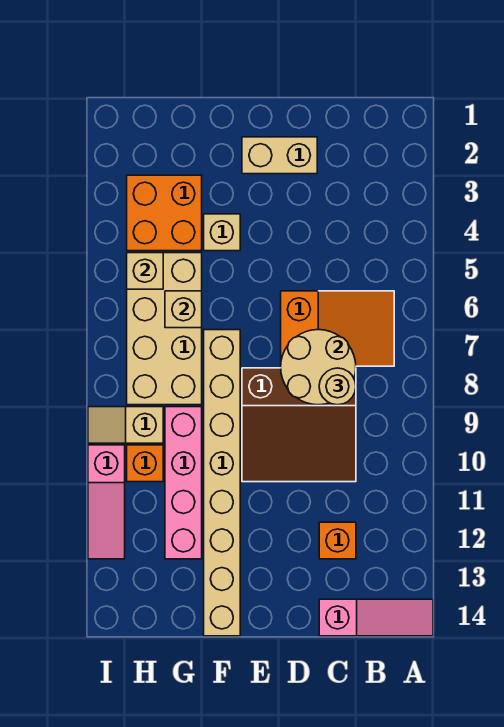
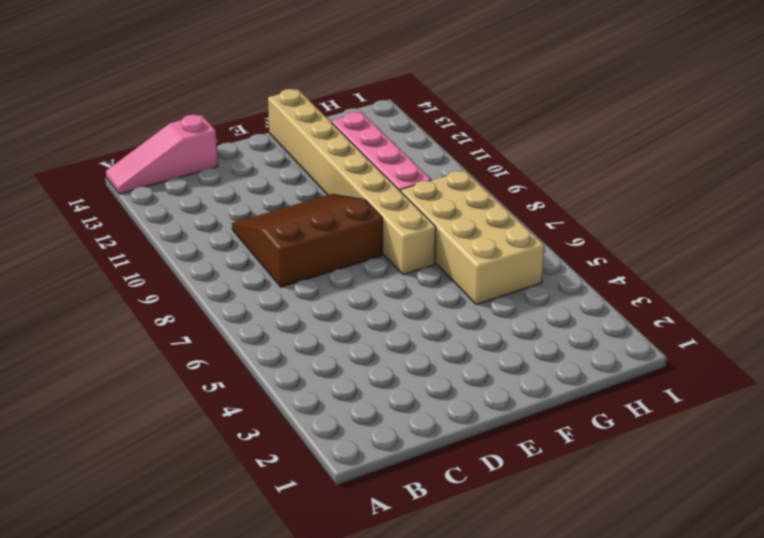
none -> orange slope B6:D7 level 1 top D
none -> orange brick C12 level 1
none -> tan brick D2:E2 level 1

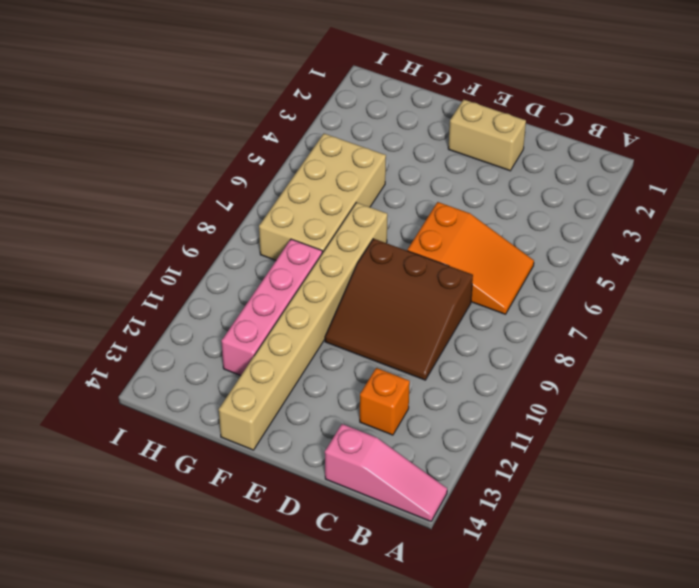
none -> tan brick F4 level 1
none -> orange brick G3:H4 level 1
none -> tan slope H9:I9 level 1 top H

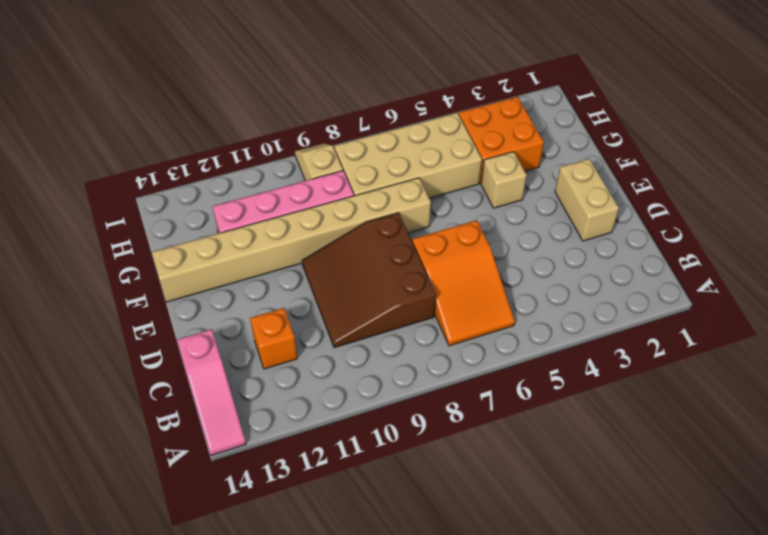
none -> orange brick H10 level 1
none -> pink slope I10:I12 level 1 top 10
none -> tan round brick C7:D8 level 2

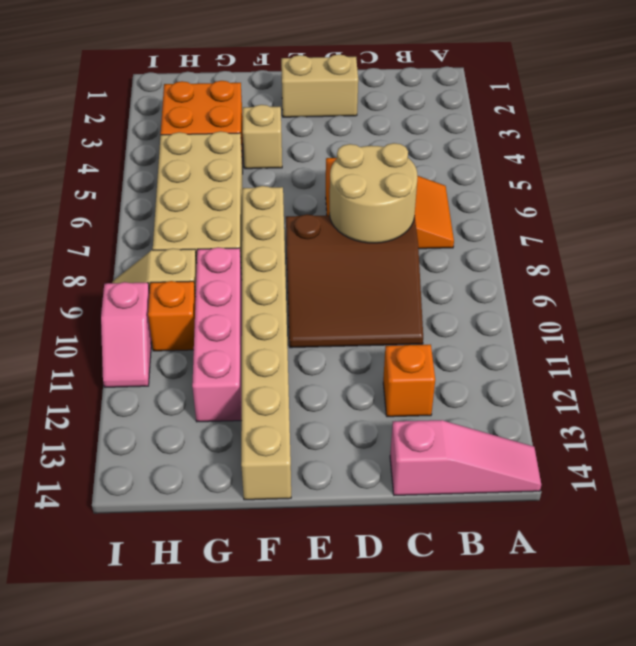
pink slope I10:I11 level 1 top 10 -> pink slope I10:I12 level 1 top 10
none -> tan brick G6 level 2
none -> tan brick H5 level 2
none -> tan round brick C8 level 3

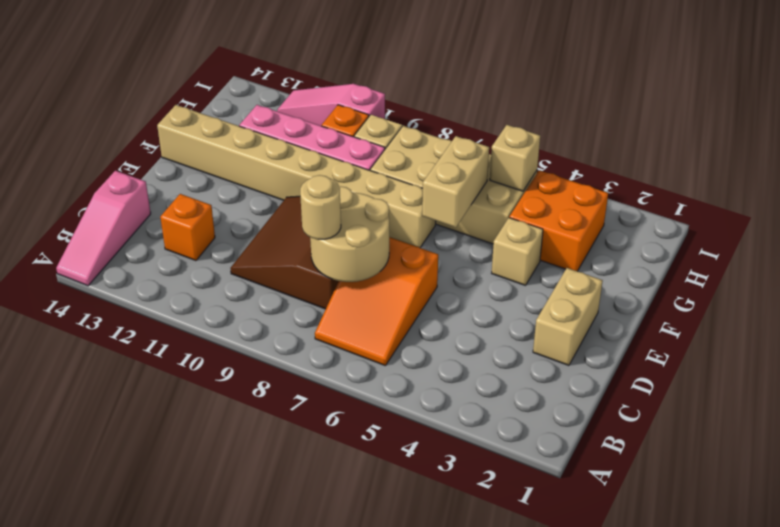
tan brick F6:G6 level 2 -> tan brick G6 level 2

